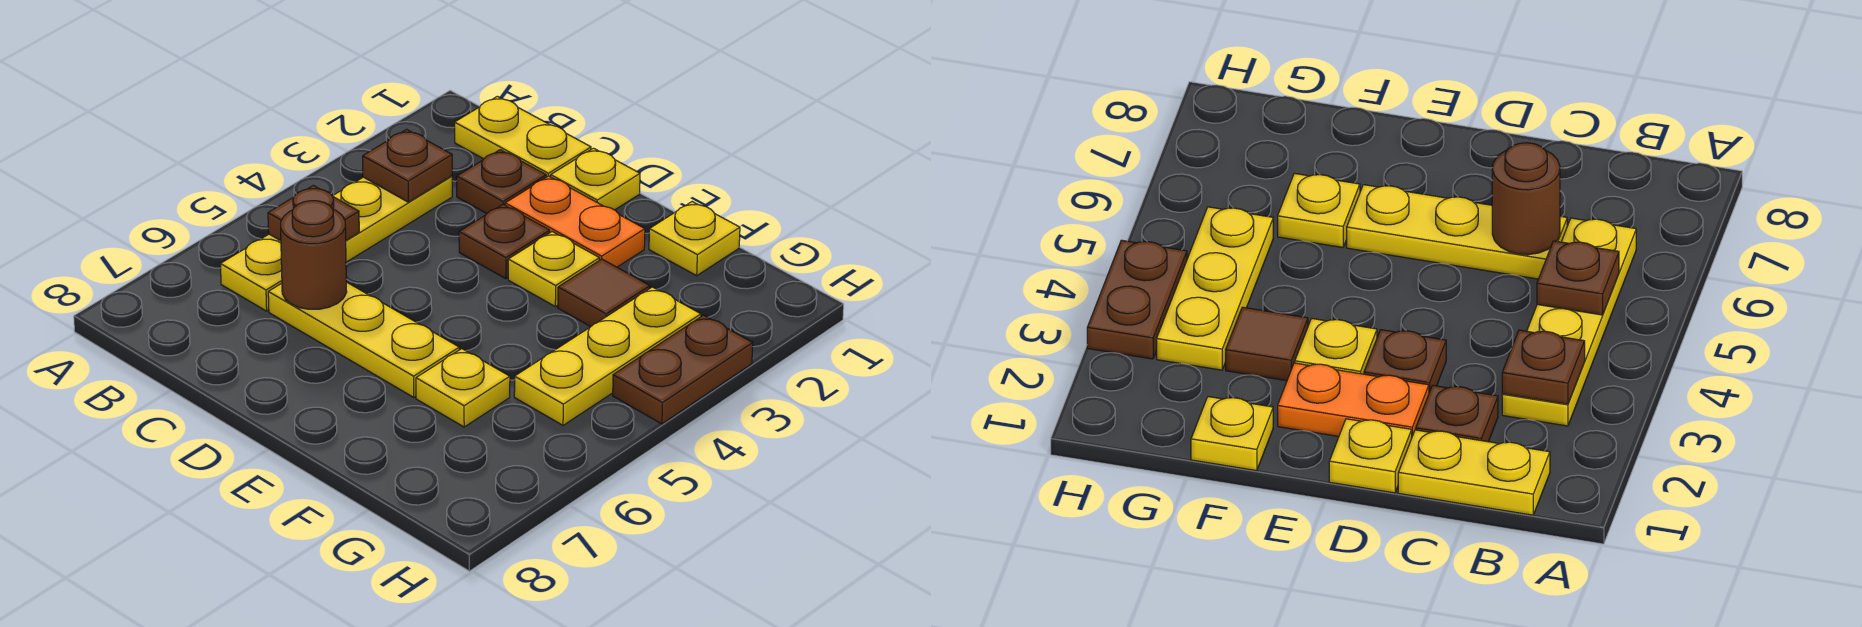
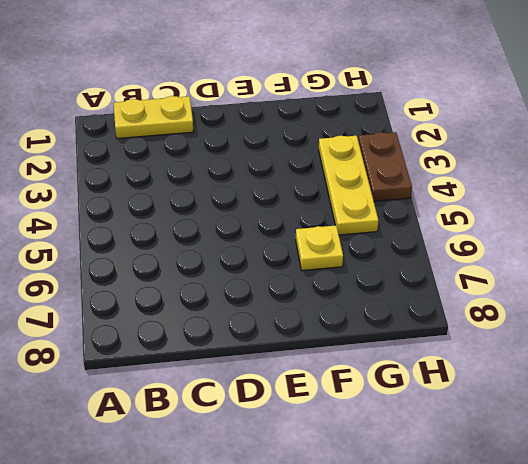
none -> yellow plate B3:B6 level 1
none -> brown plate C2 level 1
none -> yellow plate C6:E6 level 1

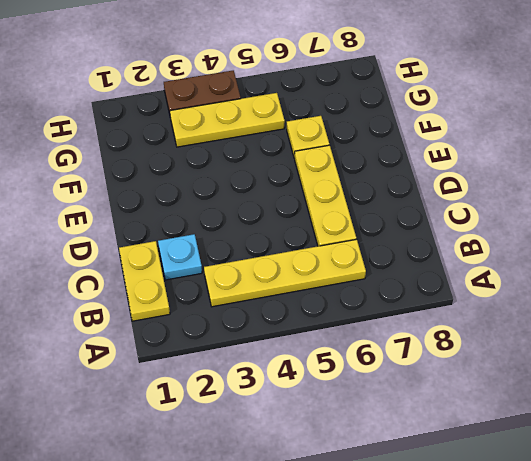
cyan plate C2 level 1 -> brown plate C2 level 1
none -> yellow plate D1 level 1
none -> orange plate D2:E2 level 1
none -> brown plate D3 level 1

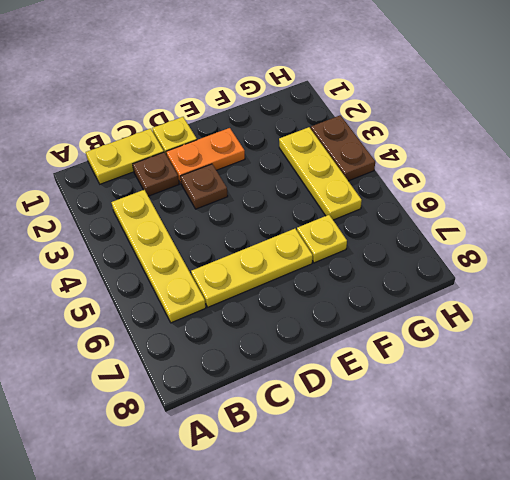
none -> yellow plate E3 level 1
none -> yellow plate F1 level 1
none -> brown tile F3 level 1

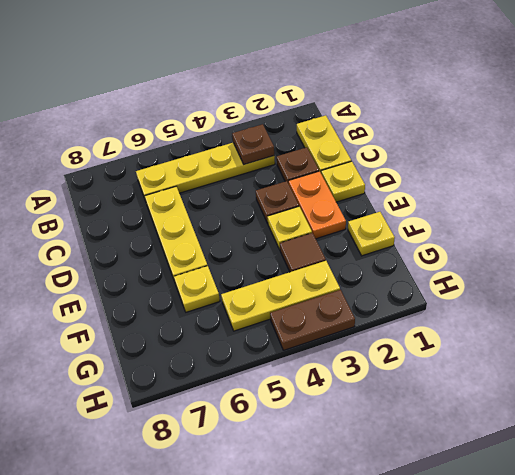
none -> brown plate B5 level 2
none -> brown round brick C6 level 2

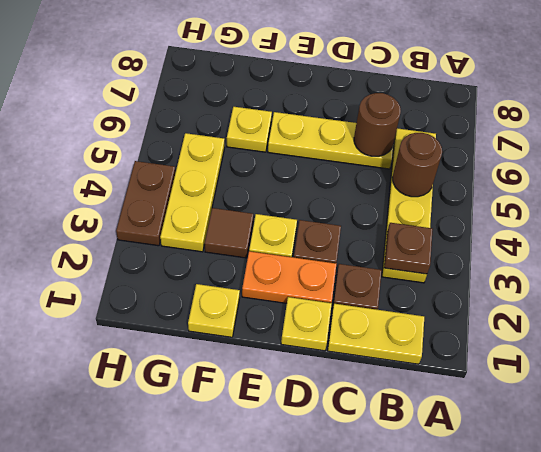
brown round brick B5 level 2 -> brown plate B5 level 2

